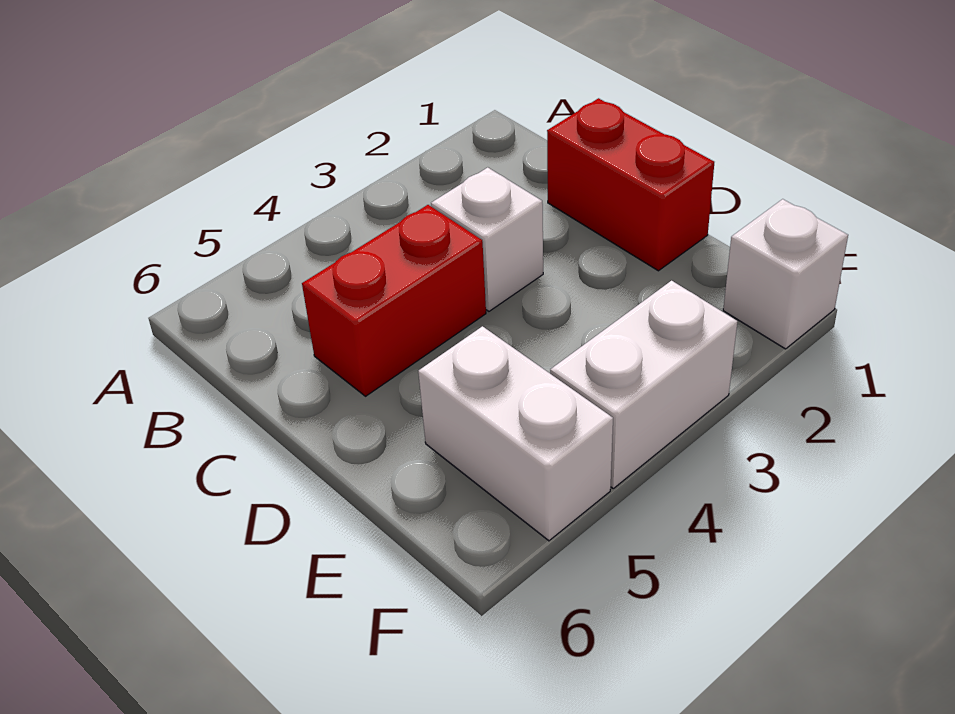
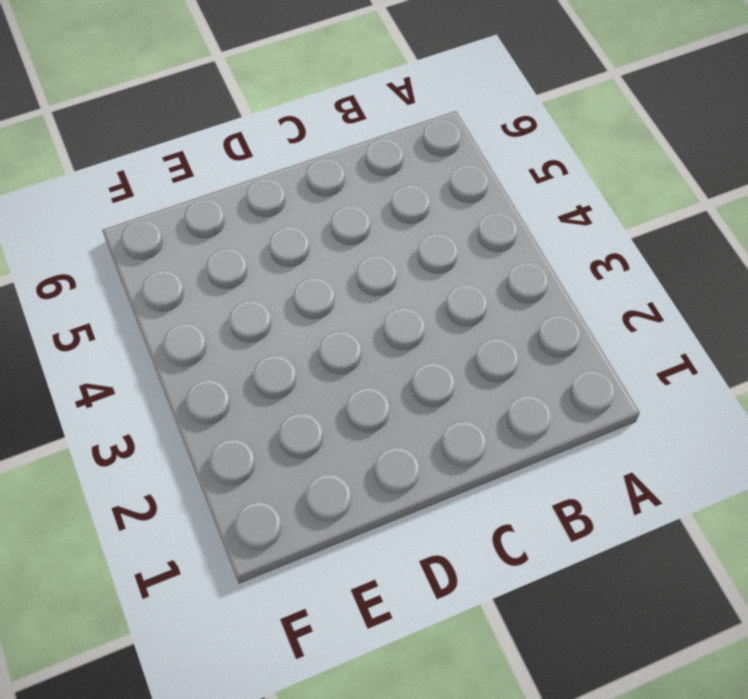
none -> red brick C1:D1 level 1
none -> white brick C3 level 1

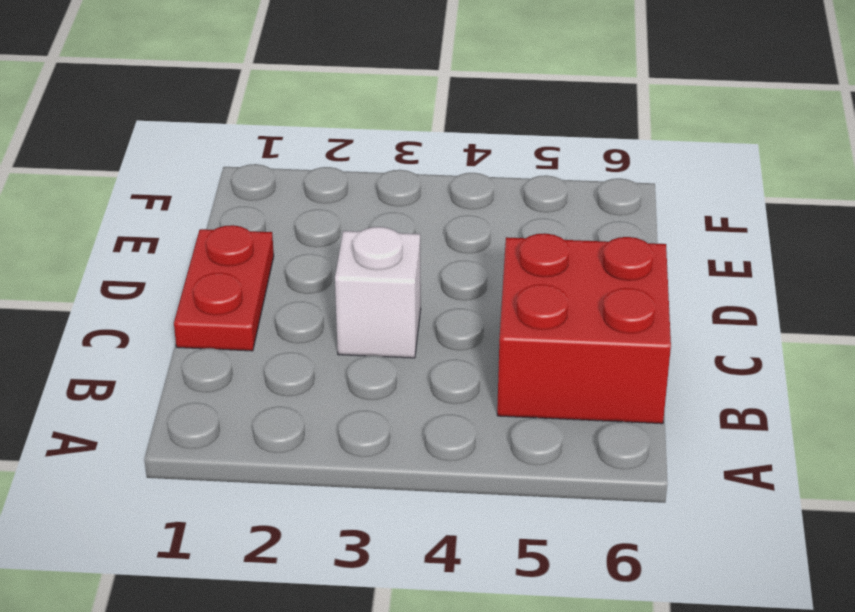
red brick B5:C6 level 1 -> red brick C4:C5 level 1
red plate C1:D1 level 1 -> red brick C1:D1 level 1
none -> white brick E5:F5 level 1
none -> white brick F1 level 1

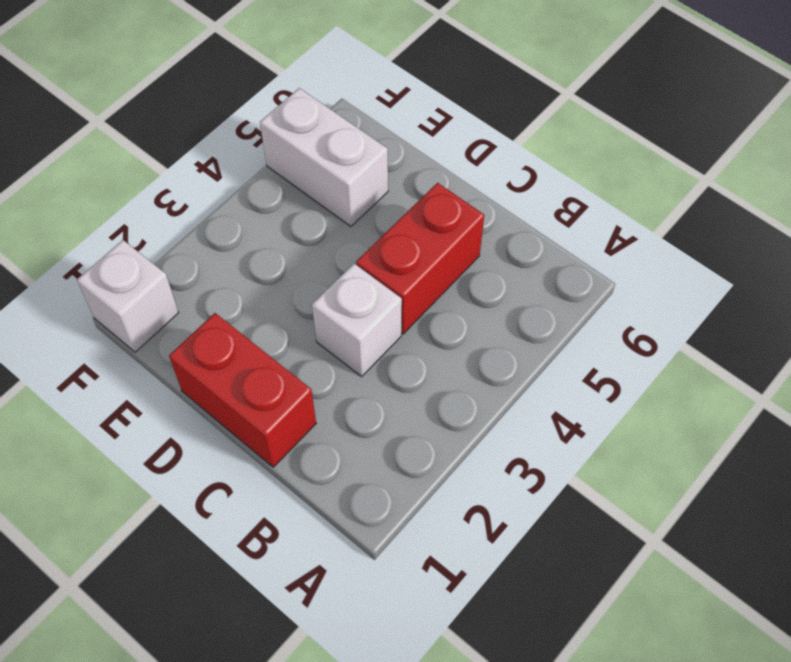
none -> white brick F3:F4 level 1

